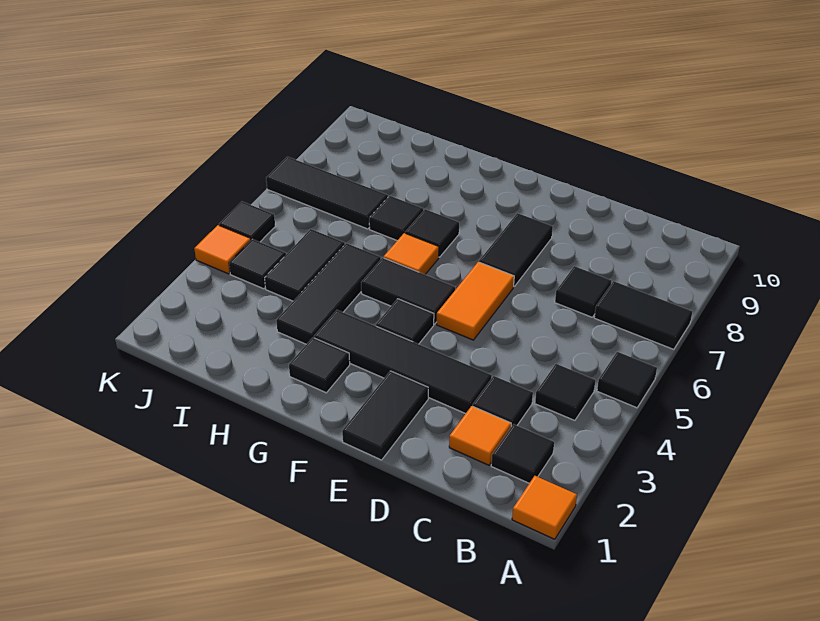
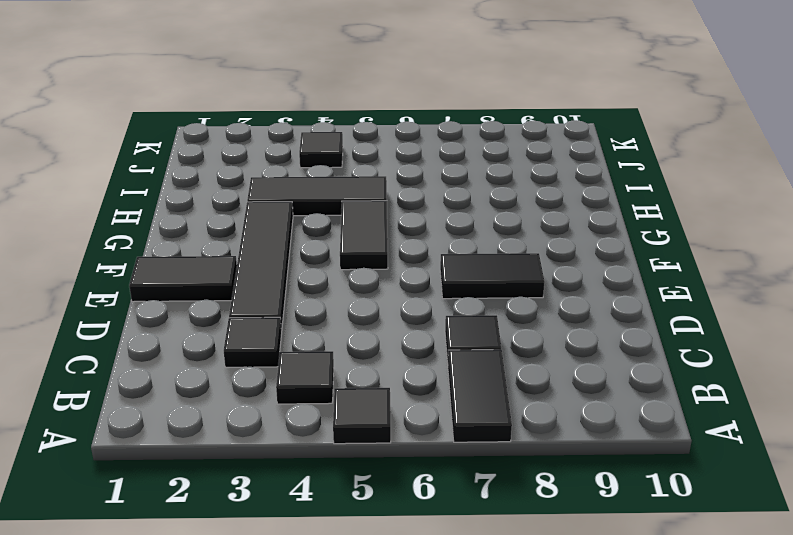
none -> orange tile A1 level 1
none -> black tile B2 level 1
none -> orange tile C2 level 1

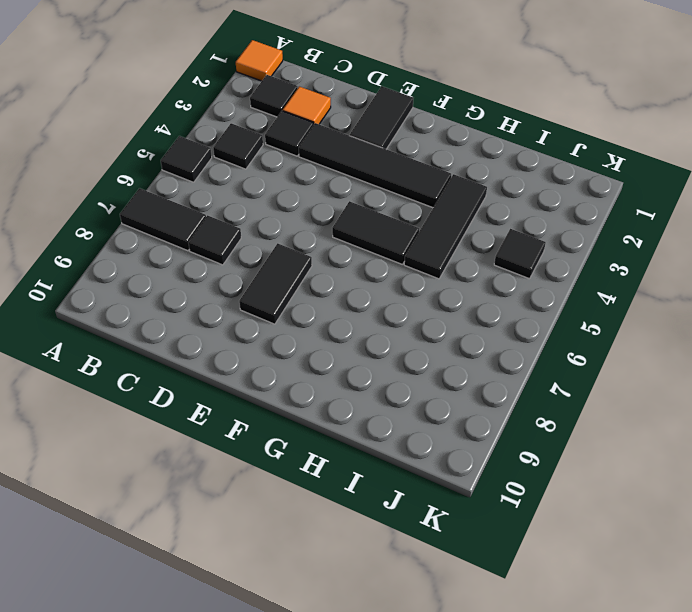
none -> orange tile E5:E6 level 1
none -> black tile F4 level 1
none -> black tile G2 level 1

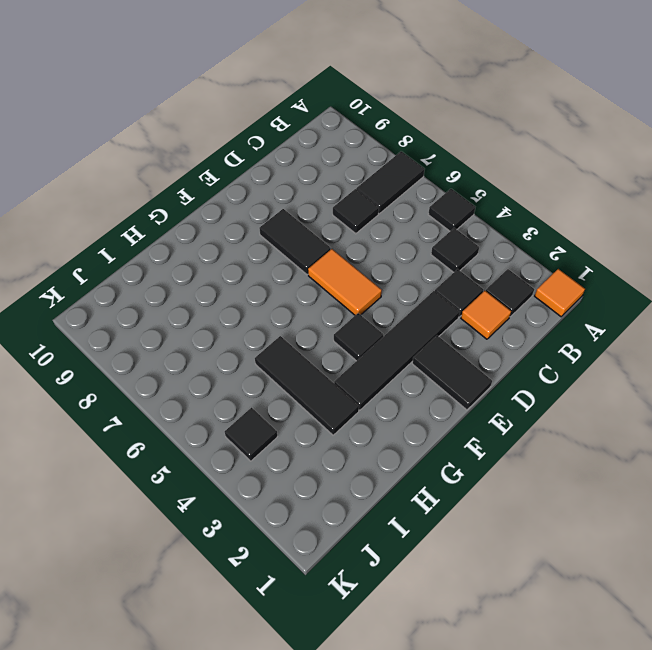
none -> black tile F5:G5 level 1
none -> black tile G2 level 1
none -> orange tile G6 level 1

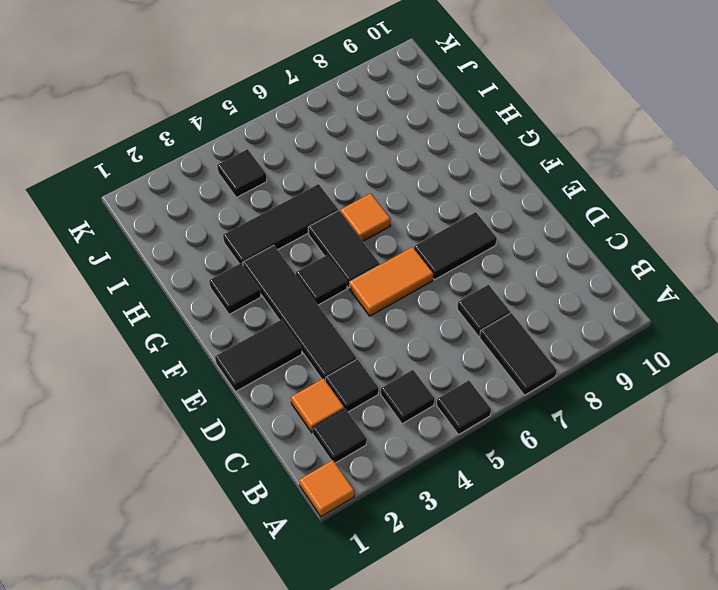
none -> black tile G7 level 1
none -> black tile H7 level 1
none -> black tile I4:I5 level 1

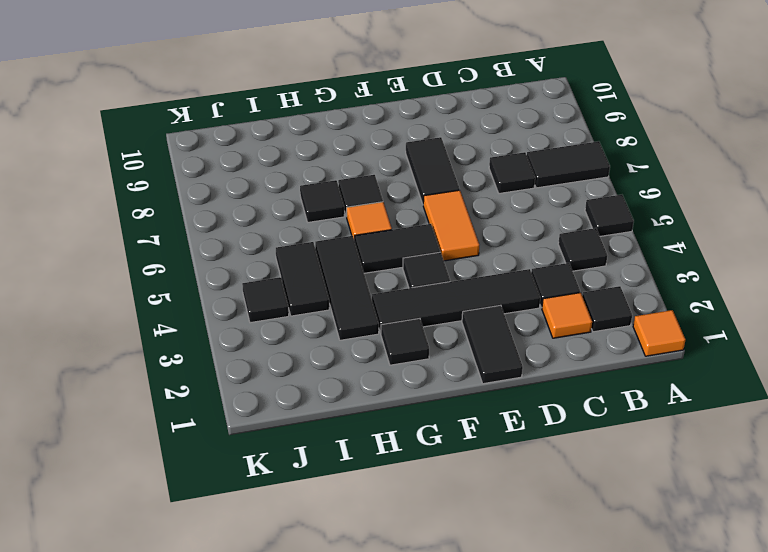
none -> black tile I7:K7 level 1
none -> orange tile K4 level 1
none -> black tile K5 level 1

